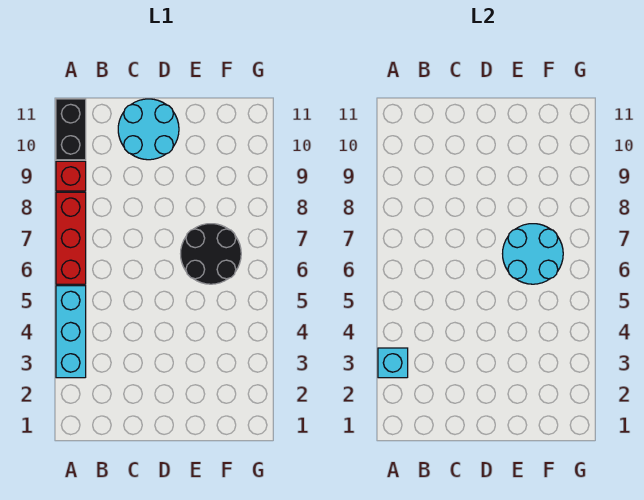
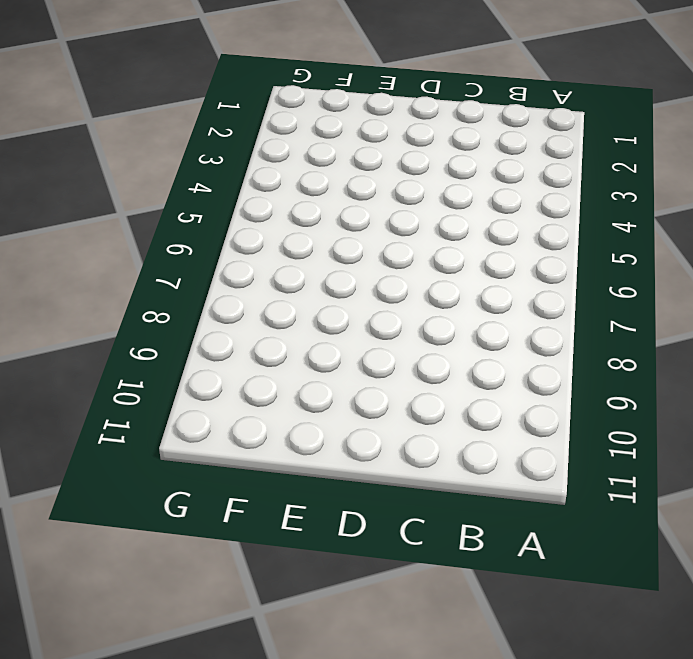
none -> cyan brick A3:A5 level 1
none -> red brick A6:A8 level 1

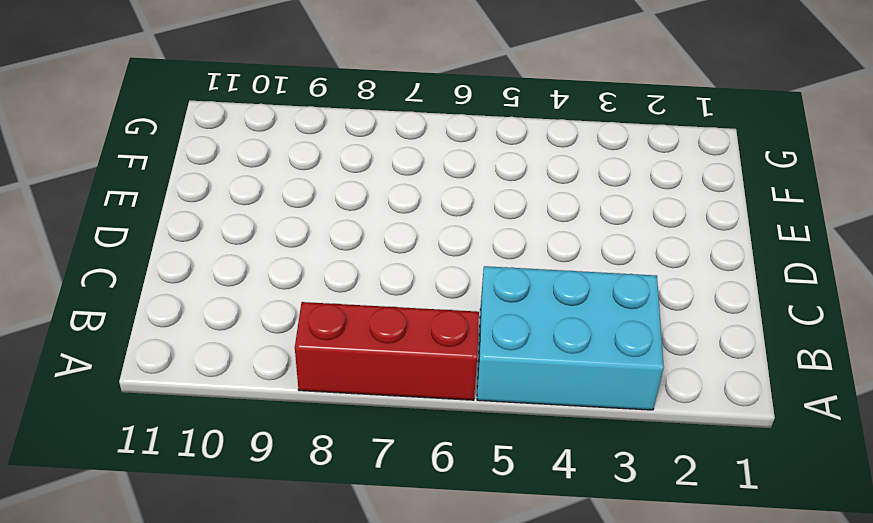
cyan brick A3:B5 level 1 -> cyan brick A3:A5 level 1
none -> red brick A9 level 1
none -> black brick A10:A11 level 1

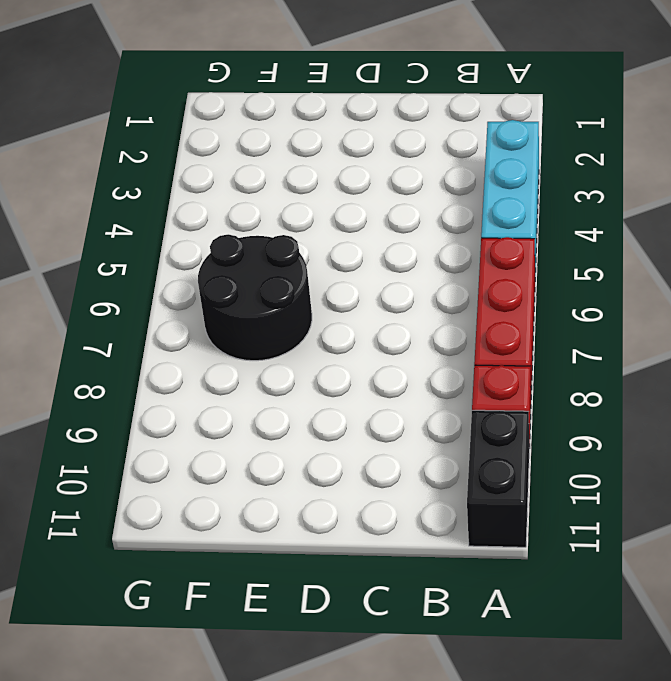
none -> cyan round brick C10:D11 level 1
none -> cyan brick A3 level 2

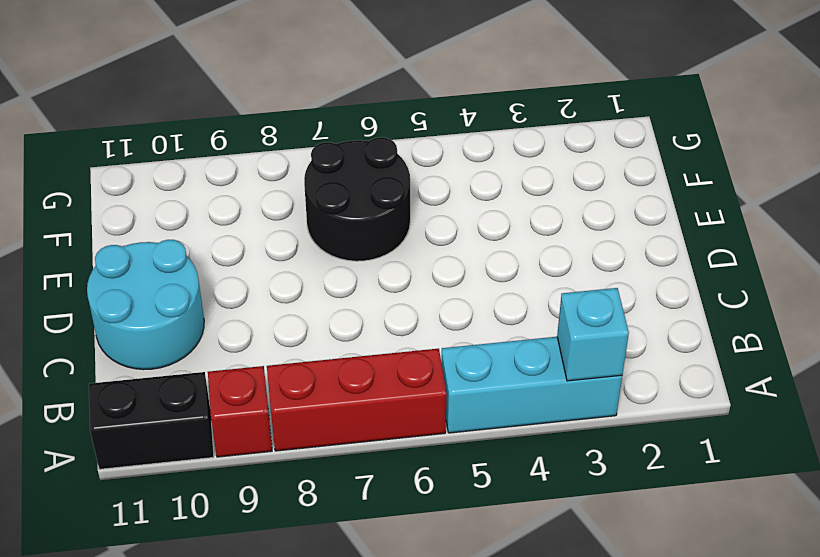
none -> cyan round brick E6:F7 level 2

